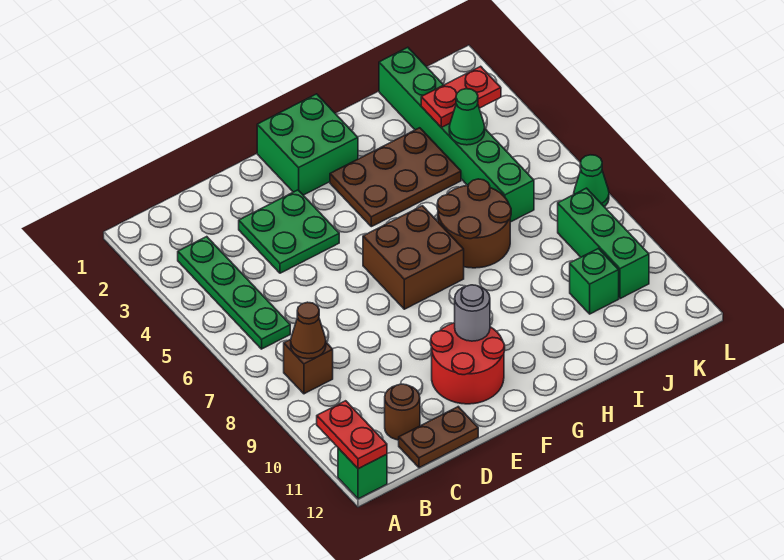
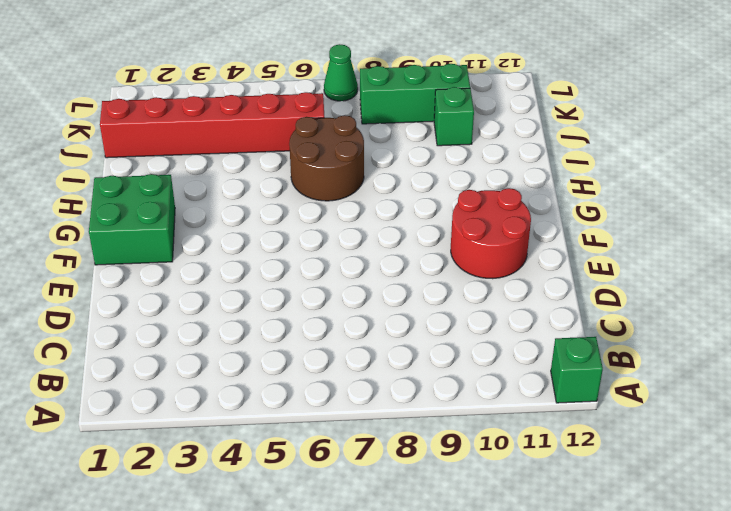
red brick J1:J6 level 1 -> green brick J1:J6 level 1
none -> green plate B3:B6 level 1
none -> brown brick B8 level 1
none -> brown round brick C11 level 1

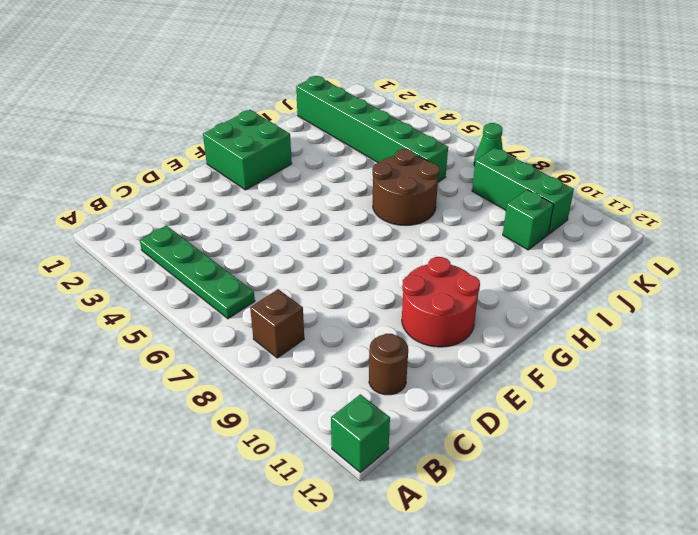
none -> brown plate C12:D12 level 1
none -> green plate D3:E4 level 1
none -> brown brick F6:G7 level 1

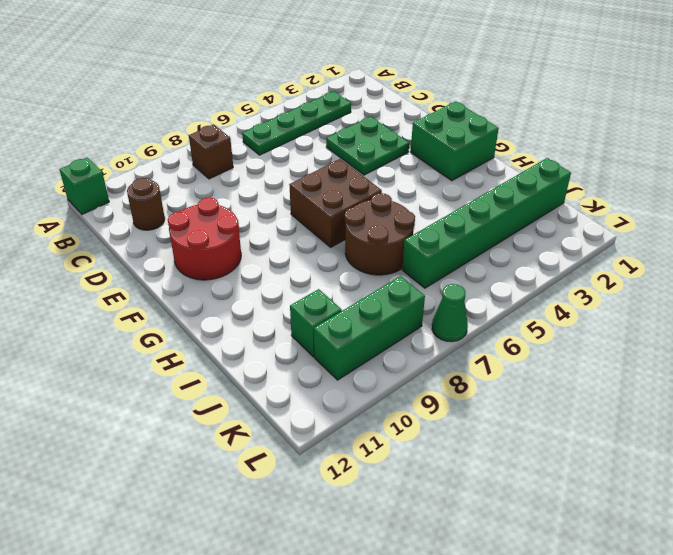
none -> brown plate C12:D12 level 1
none -> brown plate G3:I4 level 1
none -> red plate A11:A12 level 2

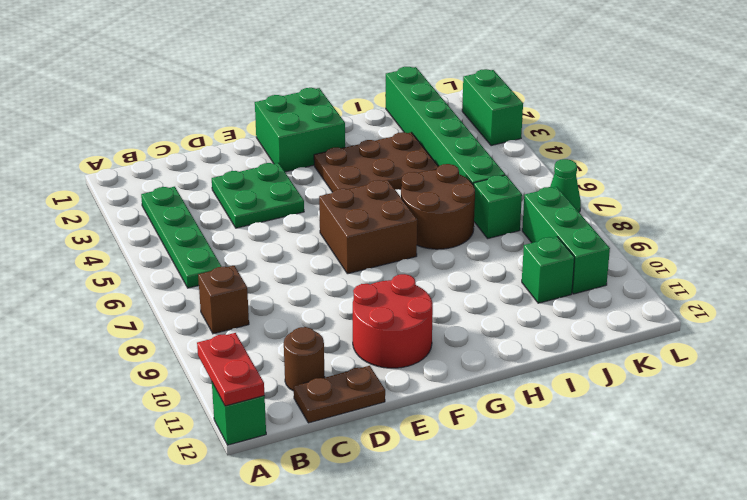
green brick J7 level 1 -> none
green brick L2:L3 level 1 -> none
none -> brown cone B8 level 2
none -> grey round brick F10 level 2
none -> red plate J3:K3 level 2

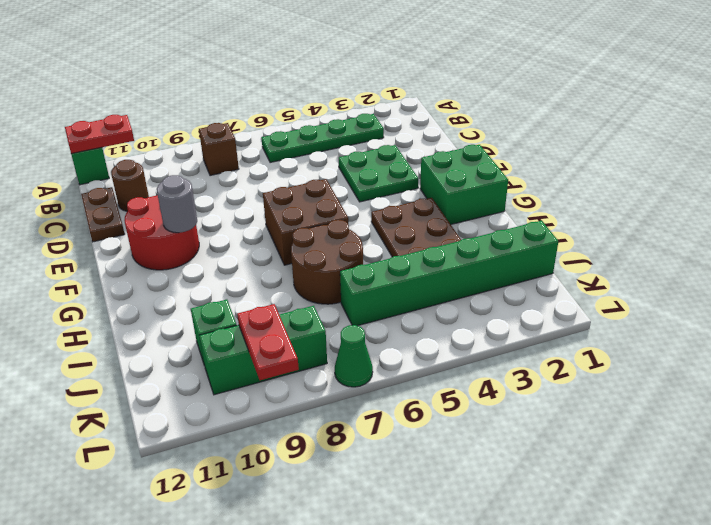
red plate K9:L9 level 2 -> red plate J3:K3 level 2
none -> brown cone B8 level 2
none -> green cone J4 level 2

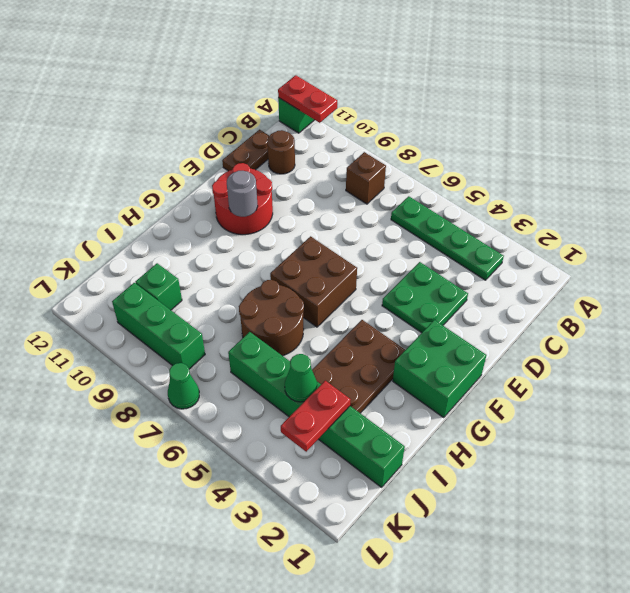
none -> brown cone B8 level 2

